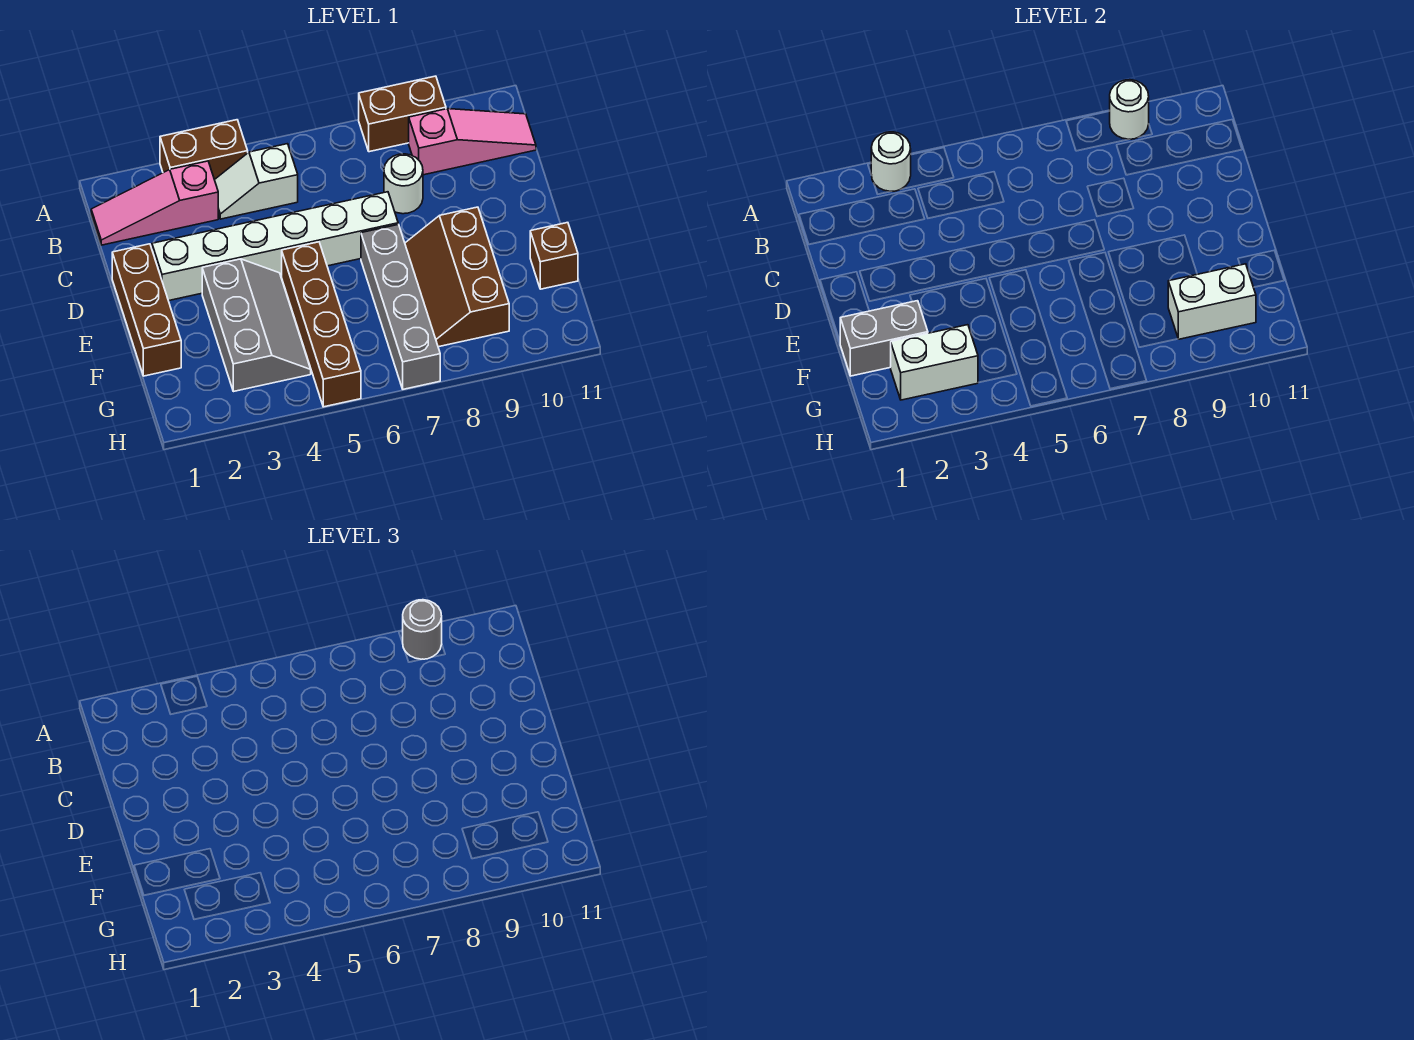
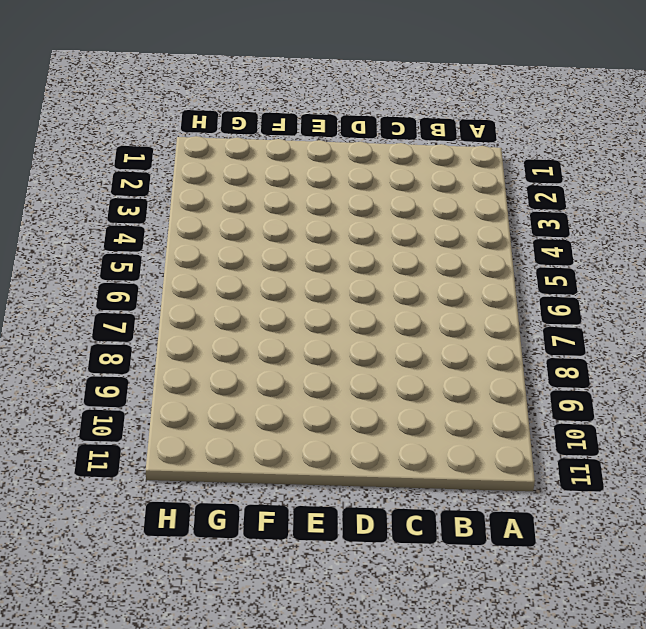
none -> brown brick A3:A4 level 1
none -> brown brick A8:A9 level 1
none -> pink slope B1:B3 level 1 top 3

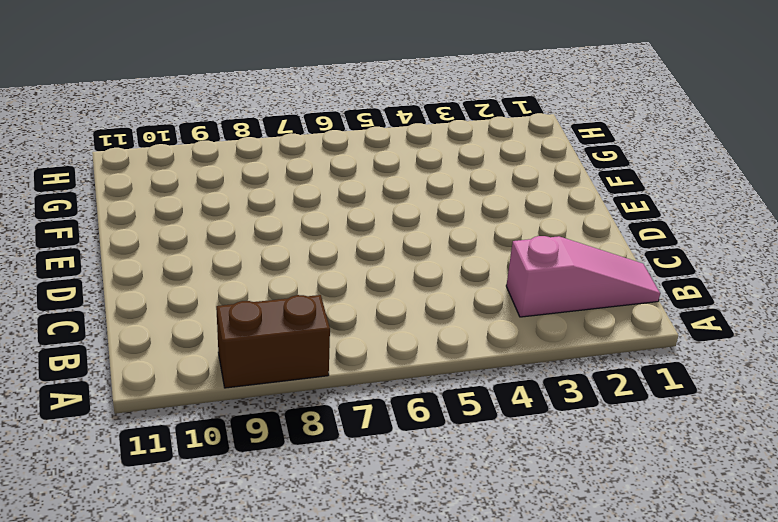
none -> brown brick A3:A4 level 1
none -> white slope B4:B5 level 1 top 5
none -> pink slope B9:B11 level 1 top 9

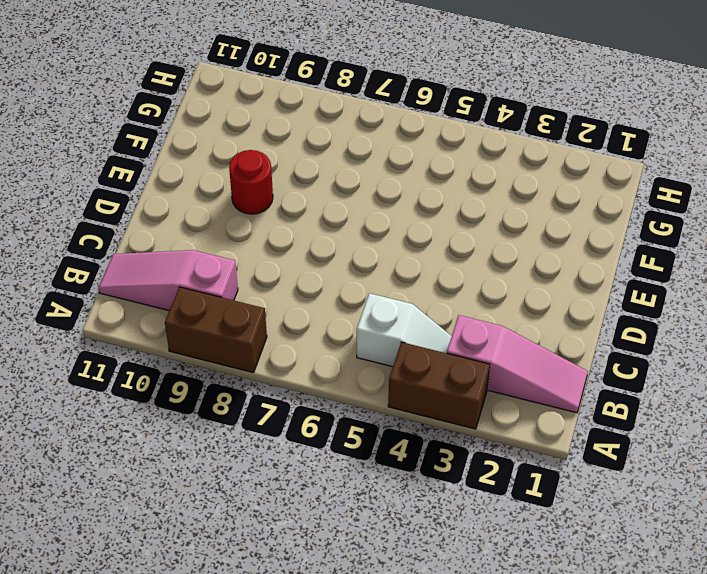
red round brick E9 level 1 -> brown slope E8:G9 level 1 top 9
none -> white round brick C8 level 1
none -> brown brick D1:F1 level 1
none -> white brick D2:D7 level 1

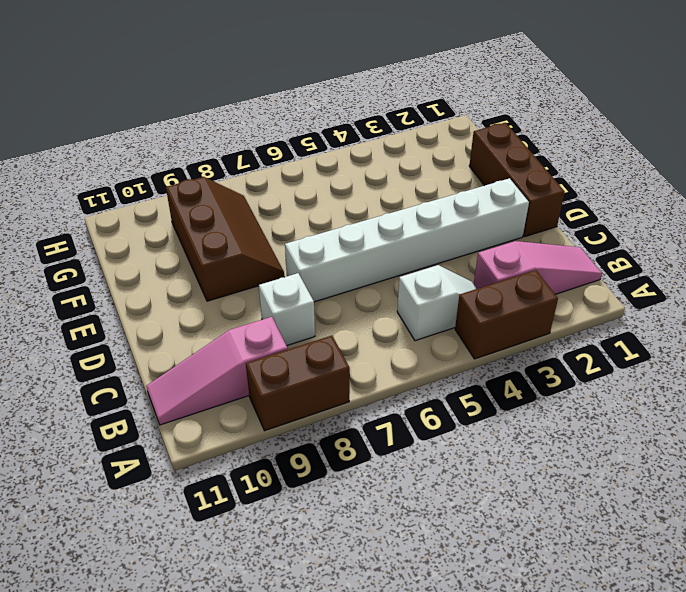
white brick C8 level 1 -> white round brick C8 level 1
none -> grey slope E3:G4 level 1 top 3
none -> brown brick E5:H5 level 1
none -> grey brick E7:H7 level 1

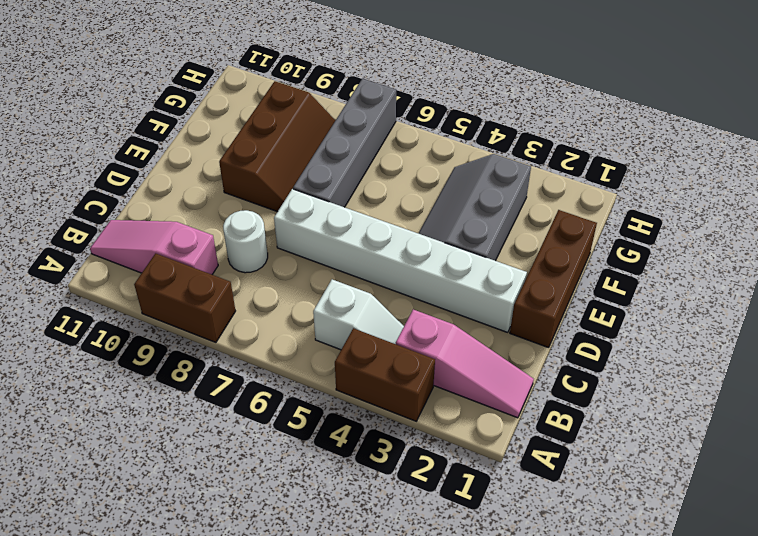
none -> brown brick E5:H5 level 1
none -> brown brick F11 level 1
none -> white round brick A3 level 2

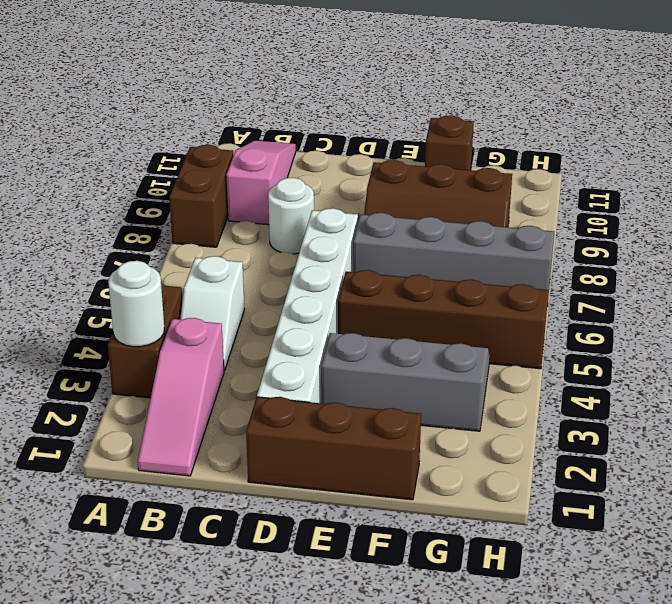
none -> white round brick A9 level 2
none -> grey brick F1:F2 level 2
none -> white brick G2:G3 level 2

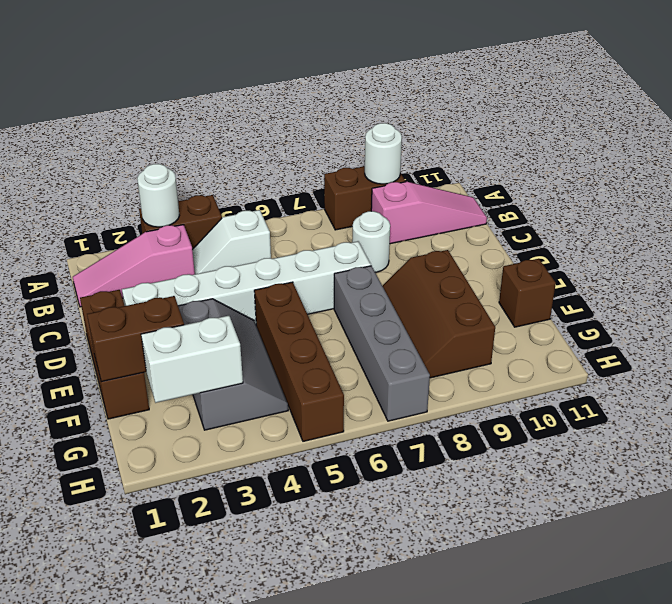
brown brick F1:F2 level 2 -> grey brick F1:F2 level 2
none -> white brick G9:G10 level 2
none -> grey round brick A9 level 3

